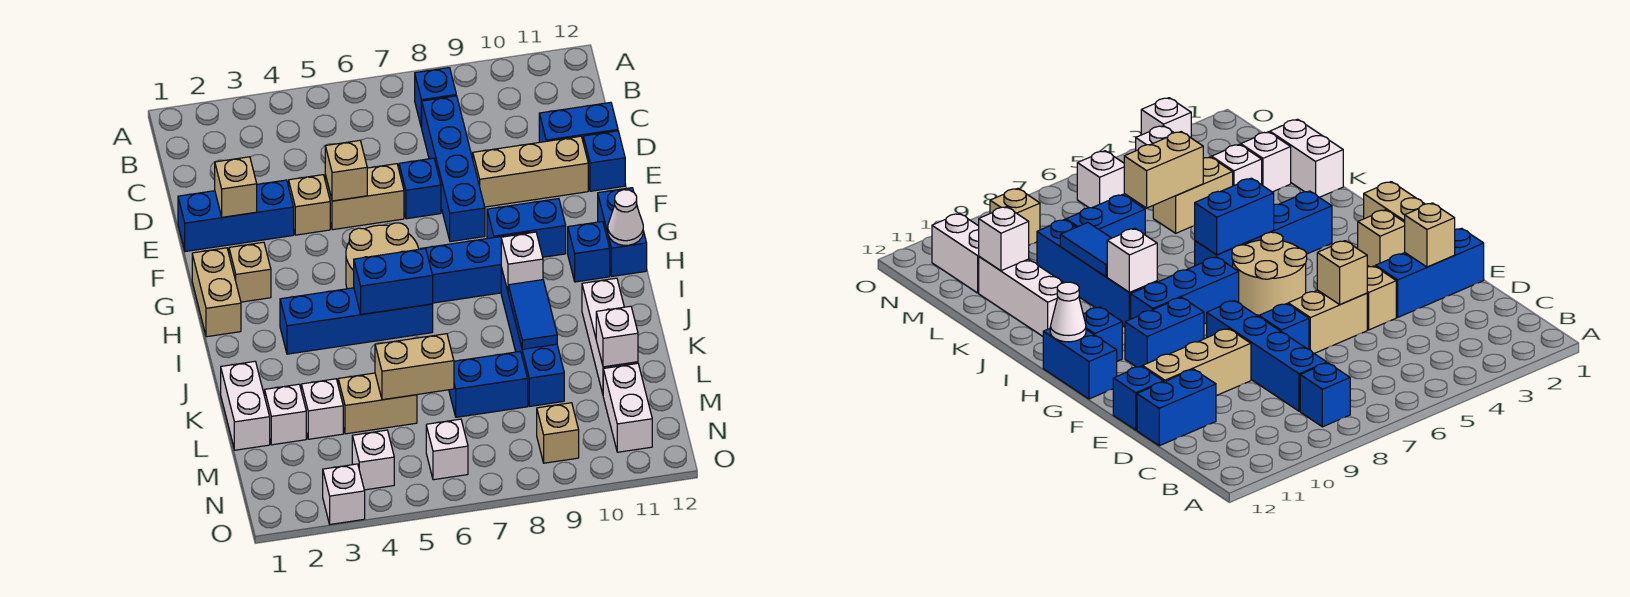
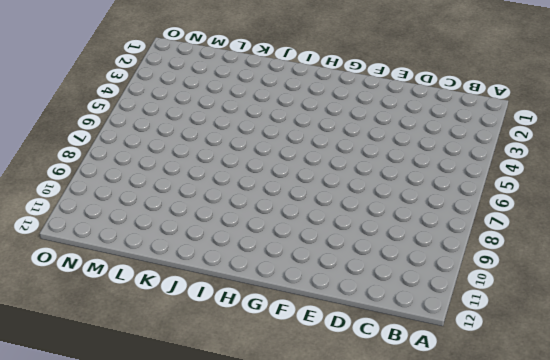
none -> blue brick B8 level 1
none -> blue brick C8:F8 level 1
none -> blue brick D11:D12 level 1
none -> blue brick E1:E3 level 1

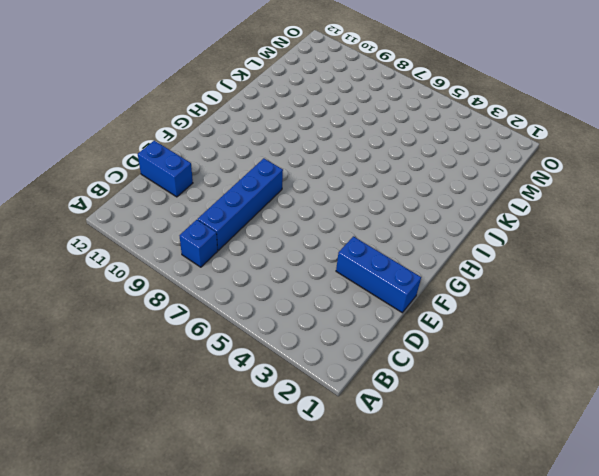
none -> tan brick E4 level 1
none -> tan brick E5:E6 level 1
none -> blue brick E7 level 1
none -> tan brick E9:E11 level 1

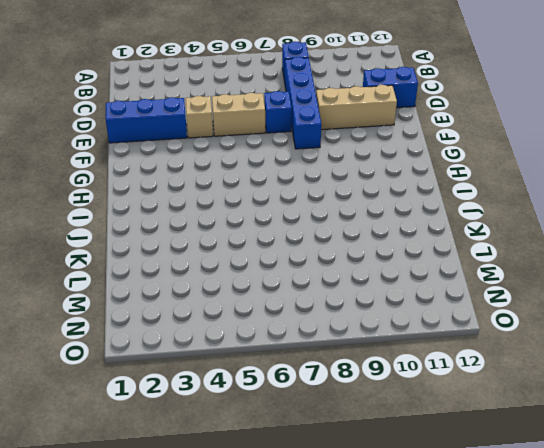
none -> blue brick E12 level 1
none -> tan brick G1:H1 level 1
none -> tan brick G2 level 1
none -> tan round brick G5:H6 level 1

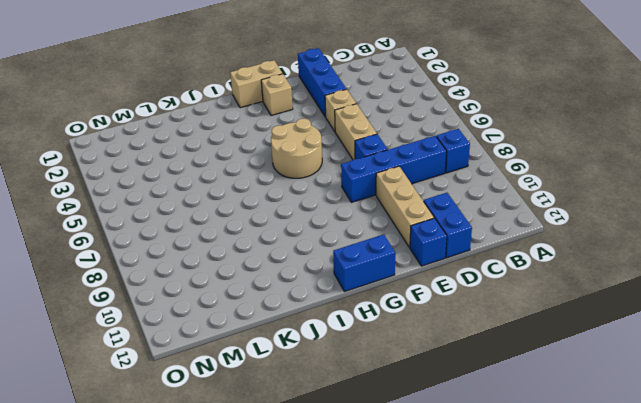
none -> blue brick G9:G10 level 1
none -> blue brick H7:H9 level 1
none -> blue brick H11 level 1
none -> blue brick I3:I6 level 1

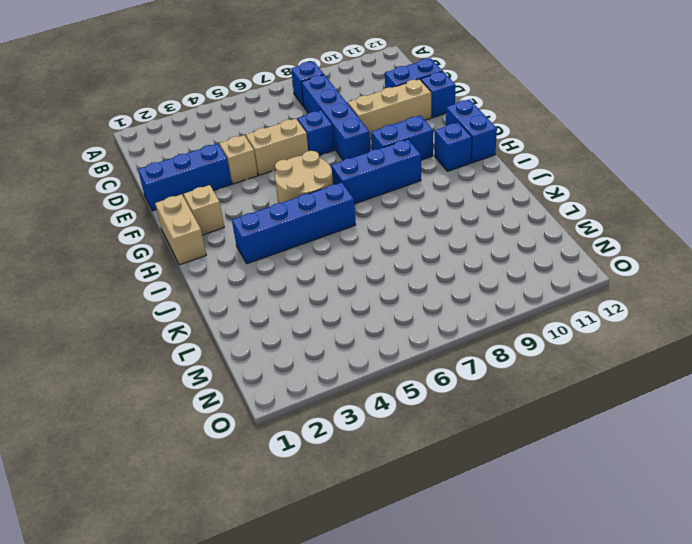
none -> blue brick I9:L9 level 1
none -> white brick J11:L11 level 1
none -> white brick K1:L1 level 1
none -> white brick L2 level 1

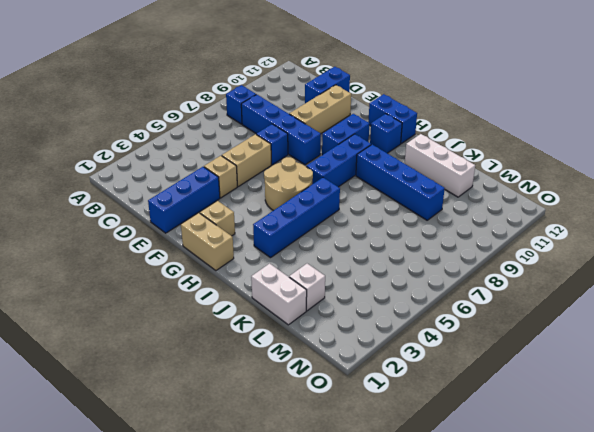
none -> blue brick E12 level 1
none -> white brick L3 level 1
none -> tan brick L4:L5 level 1
none -> blue brick L7:L8 level 1

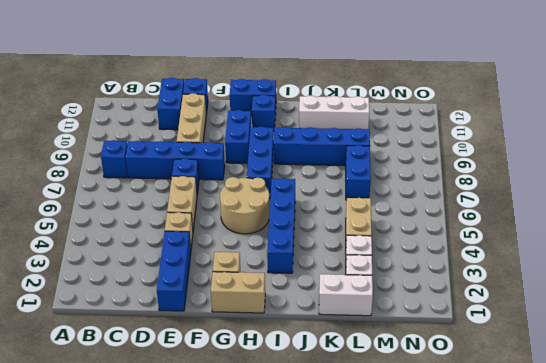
none -> white brick M11:N11 level 1
none -> white brick N4 level 1
none -> white brick N6 level 1
none -> tan brick N9 level 1

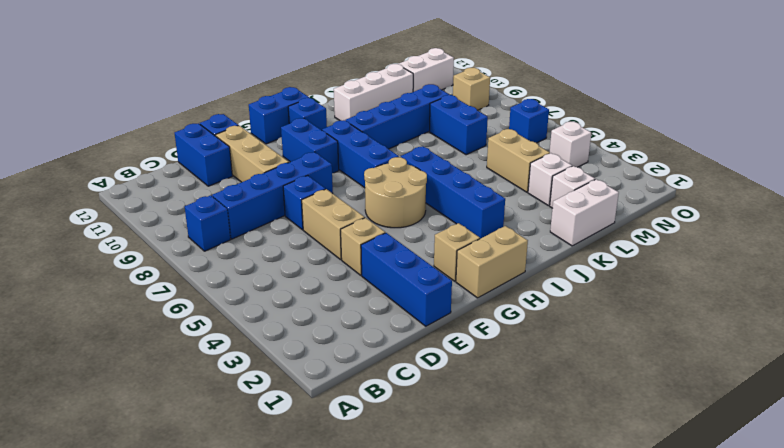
blue brick N6 level 1 -> white brick N6 level 1
none -> white brick O3 level 1
none -> tan brick E2 level 2
none -> tan brick E5 level 2
none -> white cone H12 level 2

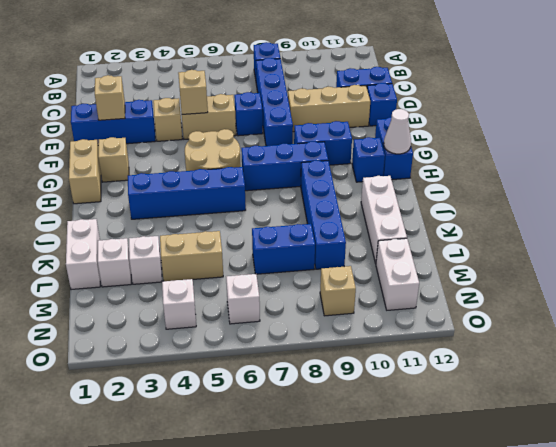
none -> white brick O3 level 1
none -> blue brick I5:I6 level 2
none -> white brick I9 level 2
none -> blue tile J9:K9 level 2

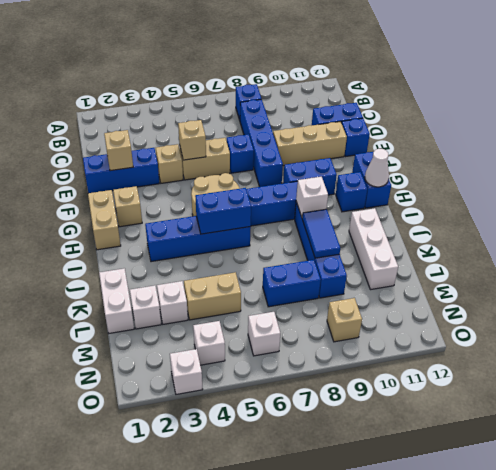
none -> white brick M11:N11 level 1
none -> tan brick L5:L6 level 2
none -> white brick L11 level 2

